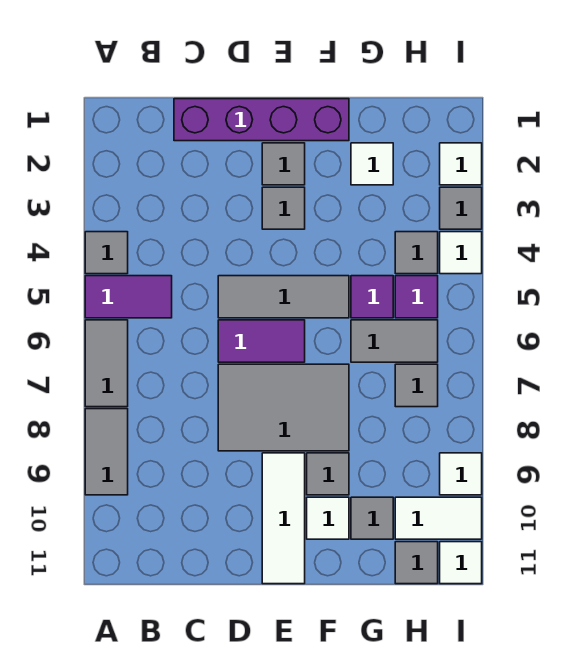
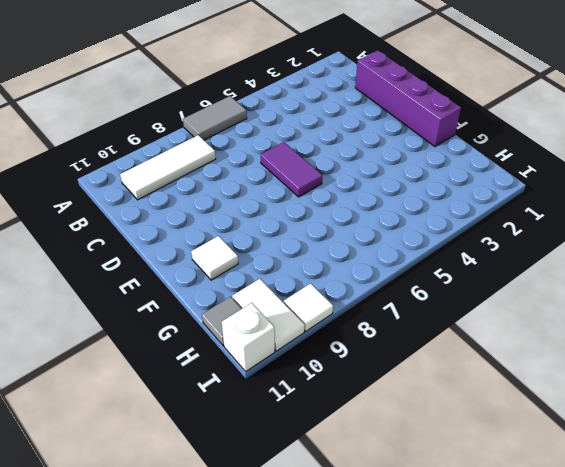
white tile B8:B10 level 1 -> white tile E9:E11 level 1
white brick I11 level 1 -> white tile I11 level 1
none -> grey tile A4 level 1
none -> purple tile A5:B5 level 1
none -> grey tile A8:A9 level 1

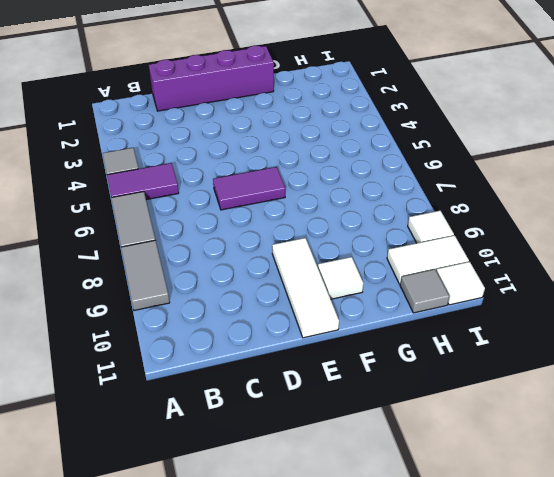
none -> grey tile D5:F5 level 1
none -> grey tile D7:F8 level 1
none -> grey tile E2 level 1

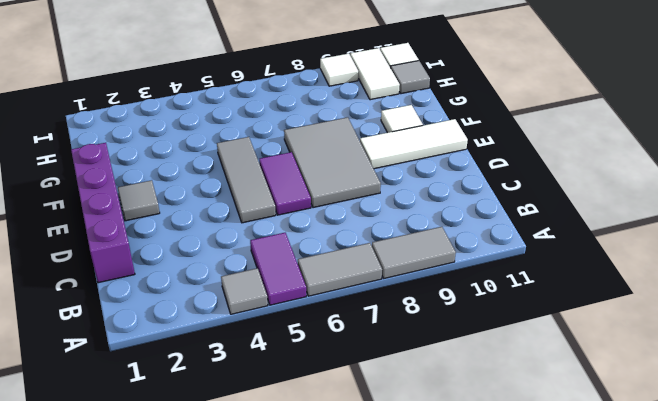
none -> grey tile E3 level 1
none -> grey tile F9 level 1
none -> white tile G2 level 1

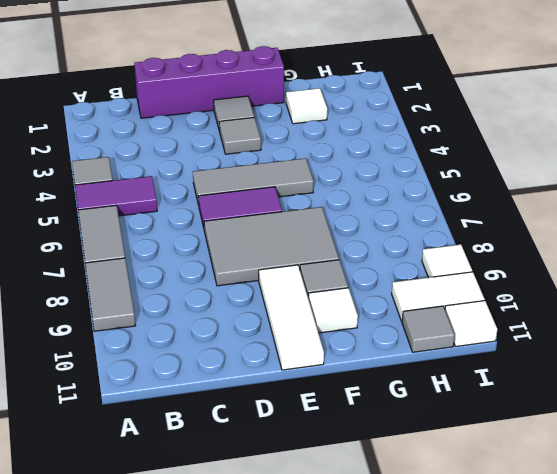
none -> purple tile G5 level 1
none -> grey tile G6:H6 level 1
none -> grey tile G10 level 1

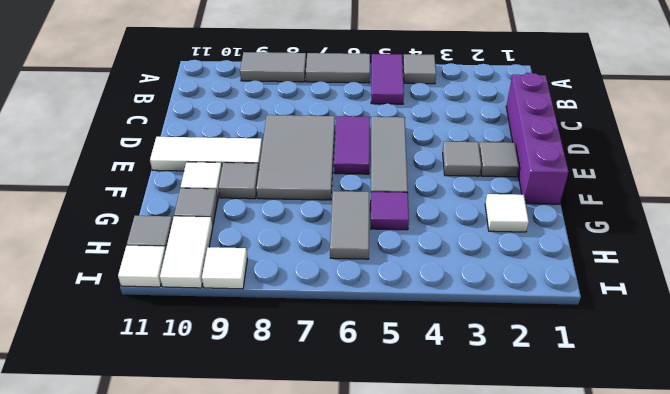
none -> grey tile H4 level 1
none -> purple tile H5 level 1
none -> grey tile H7 level 1

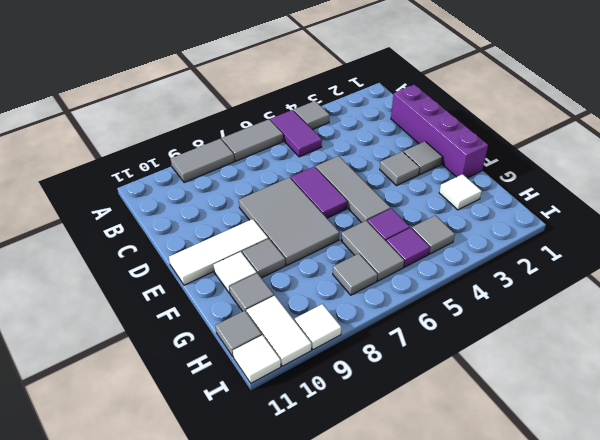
none -> white tile I2 level 1
none -> grey tile I3 level 1
none -> white tile I4 level 1

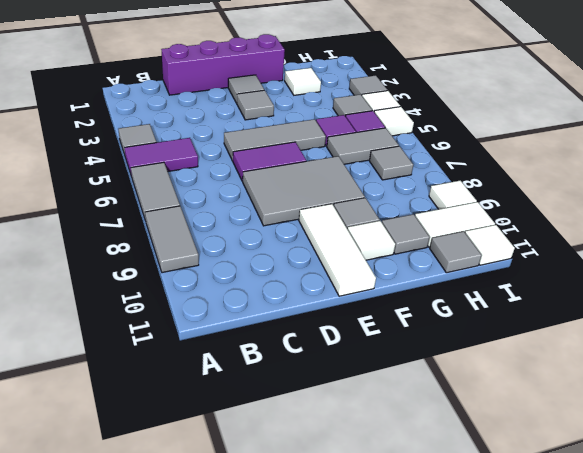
white tile I5 level 1 -> white tile I2 level 1

